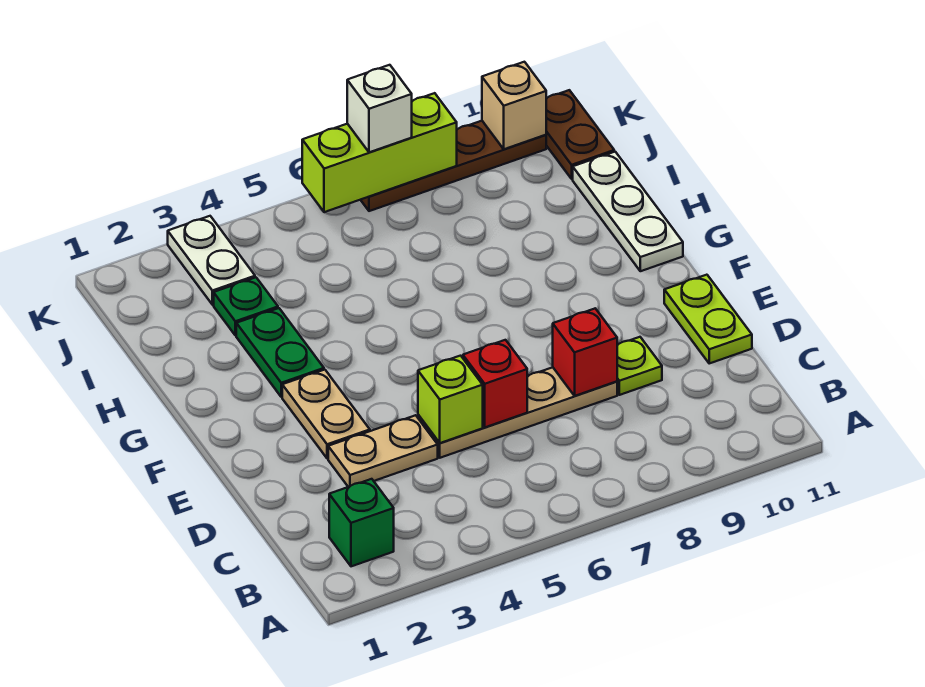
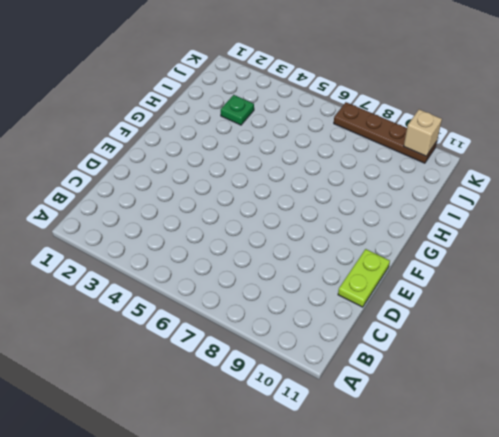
none -> green brick B2 level 1
none -> tan plate D3:D4 level 1
none -> tan plate D5:D8 level 1

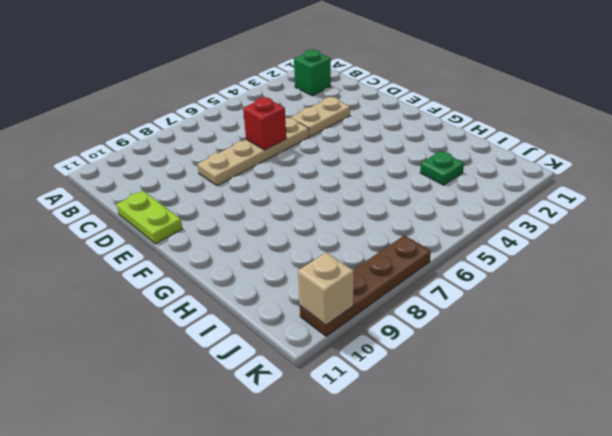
none -> lime plate D9 level 1
none -> tan plate E3:F3 level 1
none -> green plate G3:H3 level 1

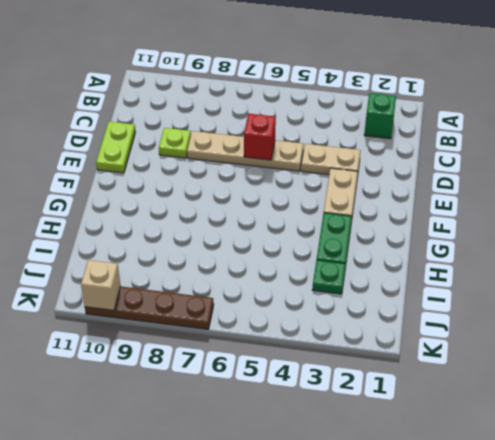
none -> white plate G11:I11 level 1
none -> white plate J3:K3 level 1
none -> brown plate J11:K11 level 1

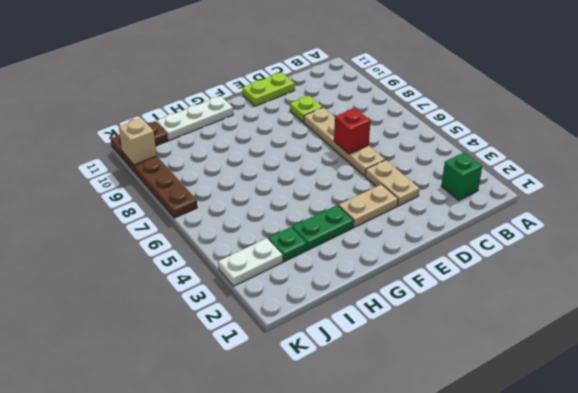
none -> lime brick D5 level 2
none -> red brick D8 level 2
none -> lime brick K6:K8 level 2

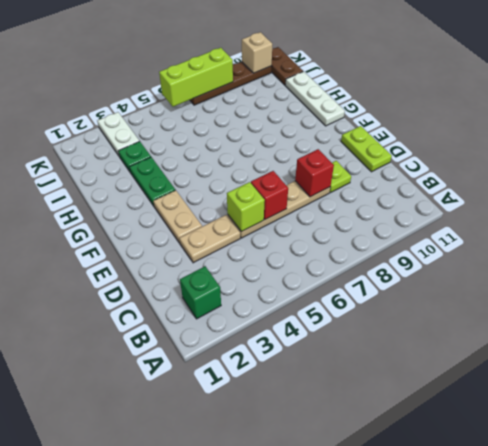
none -> white brick K7 level 3

